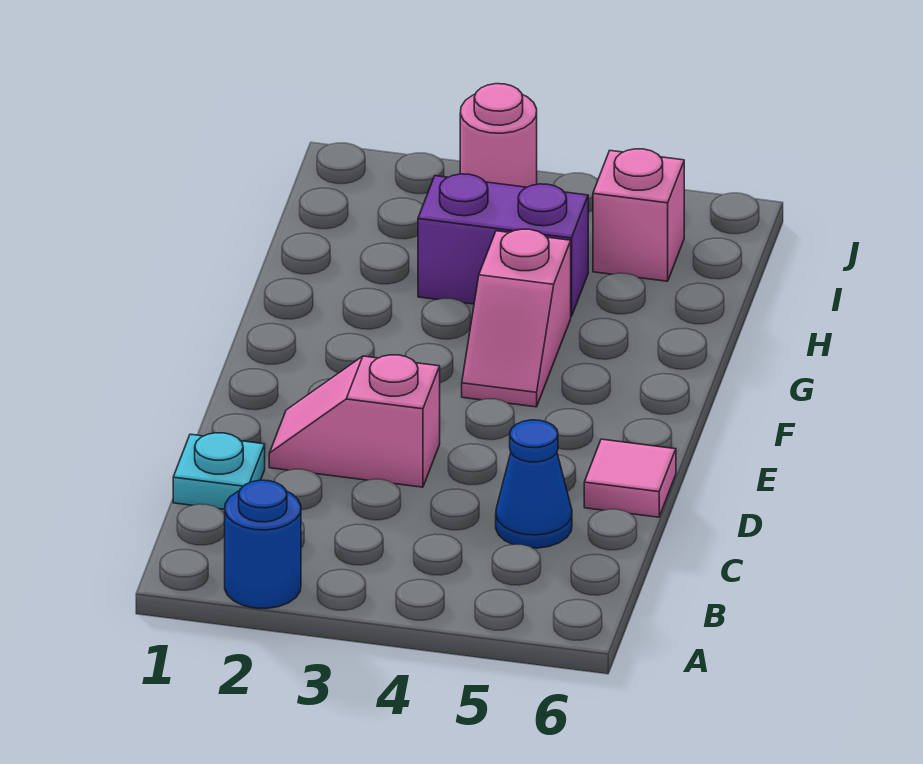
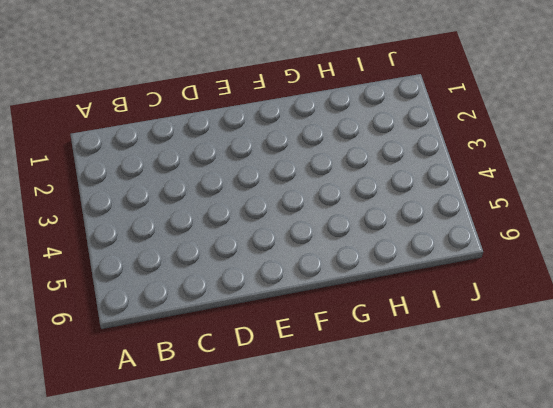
none -> blue round brick A2 level 1
none -> cyan plate C1 level 1

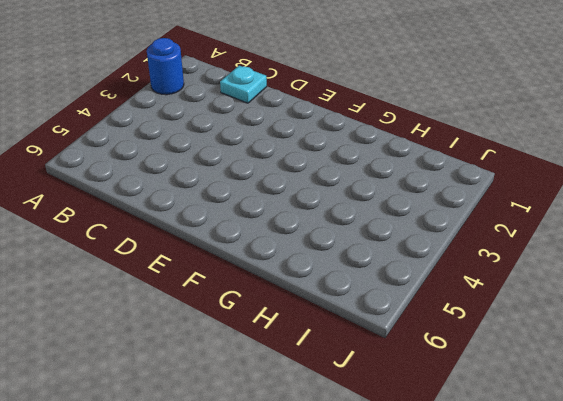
none -> blue cone C5 level 1
none -> pink slope D2:D3 level 1 top 3

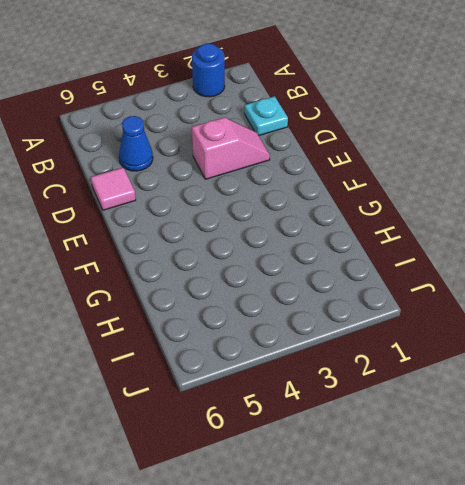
none -> pink slope F4:G4 level 1 top G
none -> purple brick H3:H4 level 1

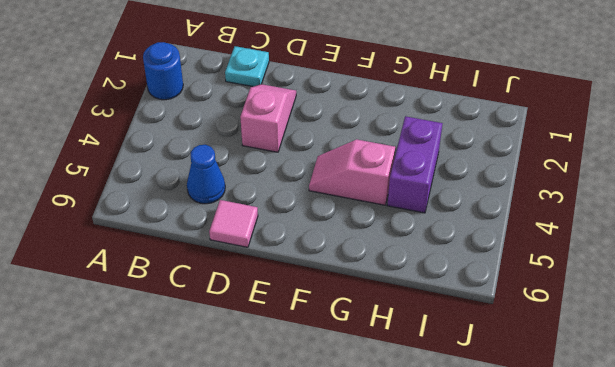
none -> pink brick I5 level 1
none -> pink round brick J3 level 1

